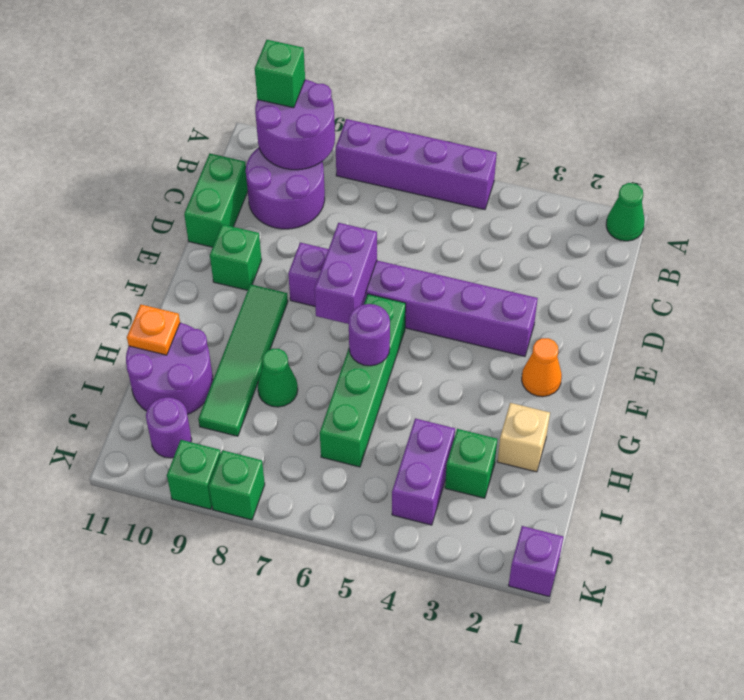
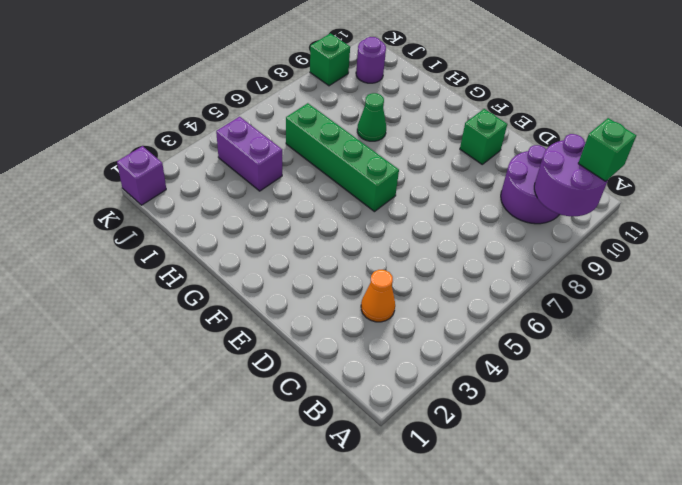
orange cone C3 level 1 -> orange cone F2 level 1
none -> green cone A1 level 1
none -> purple brick A5:A8 level 1
none -> green brick C11:D11 level 1

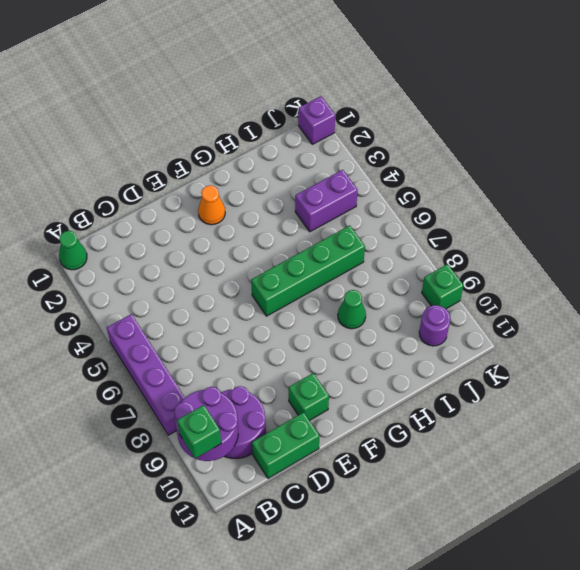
none -> purple brick E3:E8 level 1
none -> green tile F9:I9 level 1
none -> tan brick H2 level 1

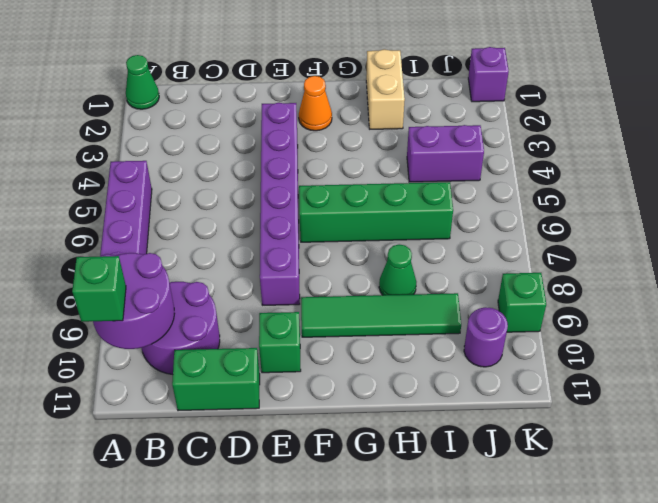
tan brick H1:H2 level 1 -> tan brick H2 level 1
none -> purple round brick H10:I11 level 1
none -> green brick I3 level 1
none -> green brick K8 level 1

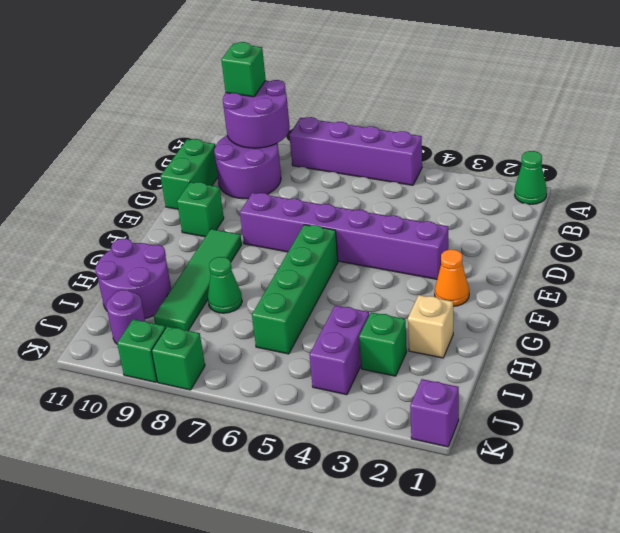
none -> purple brick E7:F7 level 2
none -> purple round brick G6 level 2
none -> orange plate H11 level 2

